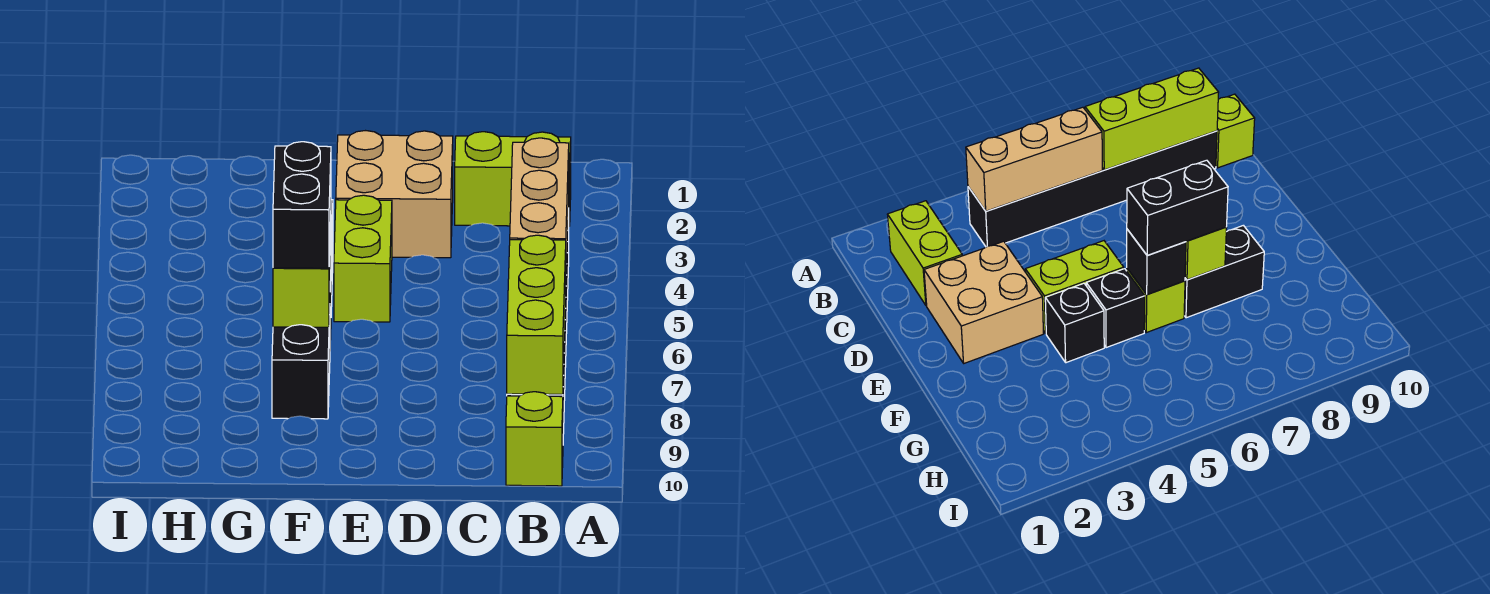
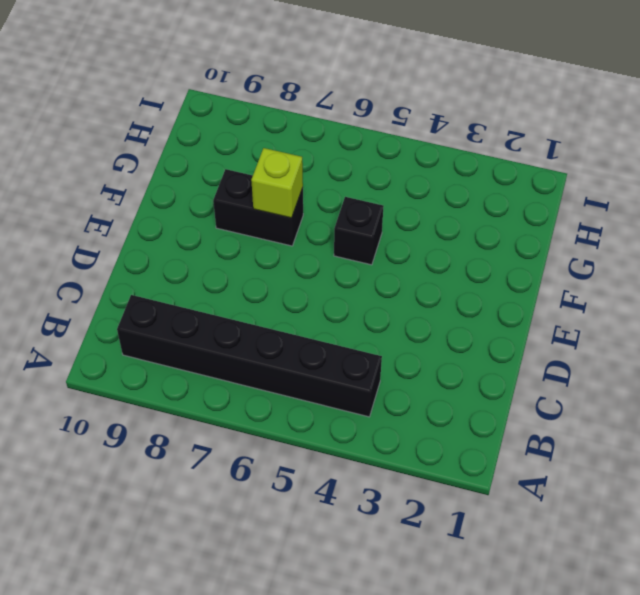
none -> lime brick B2:C2 level 1
none -> lime brick B10 level 1
none -> tan brick D2:E3 level 1

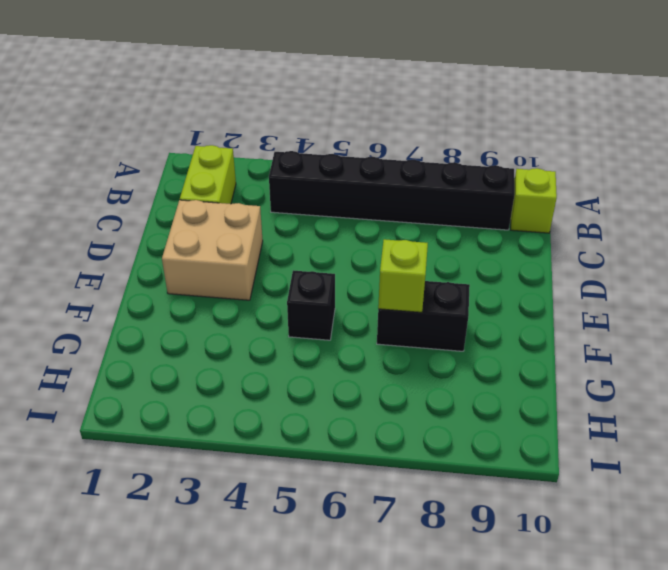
none -> lime brick E4:E5 level 1
none -> black brick F4 level 1
none -> lime brick F6 level 1

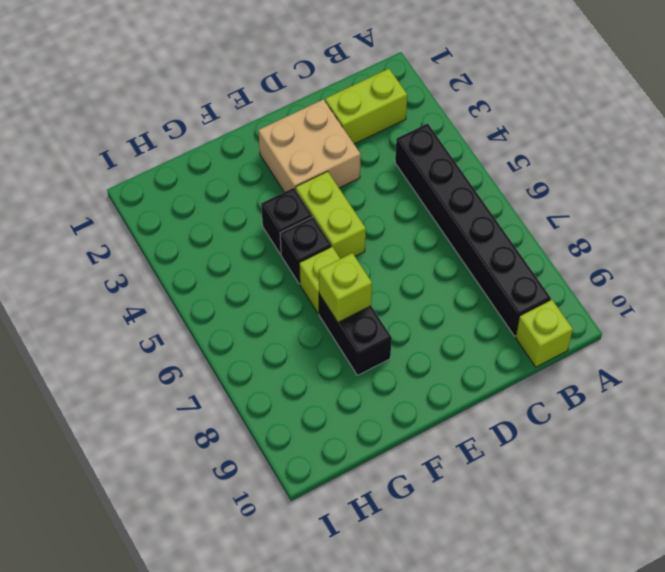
none -> tan brick B4:B6 level 2
none -> lime brick B7:B9 level 2
none -> black brick F6 level 2

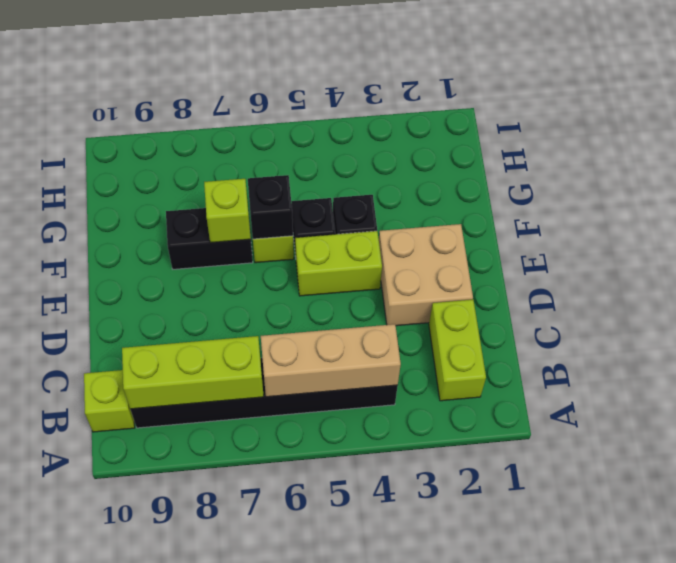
none -> black brick F6:F7 level 3

